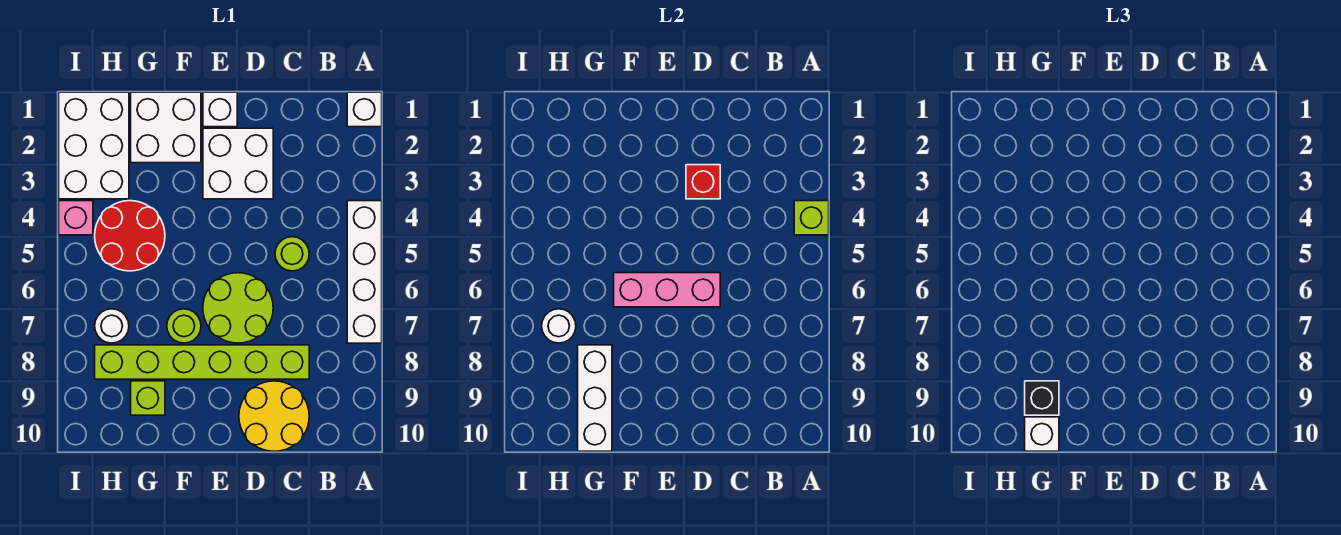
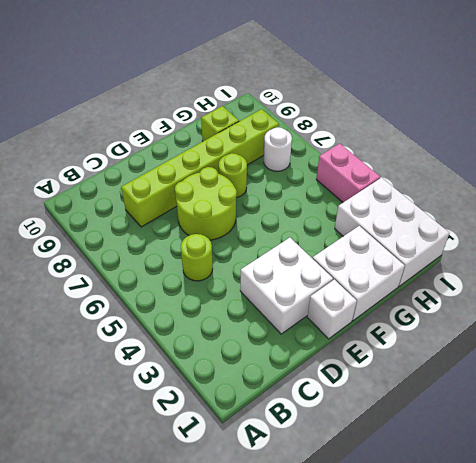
pink brick I4:I5 level 1 -> pink brick I4 level 1
none -> white brick A1 level 1
none -> white brick A4:A7 level 1
none -> yellow round brick C9:D10 level 1

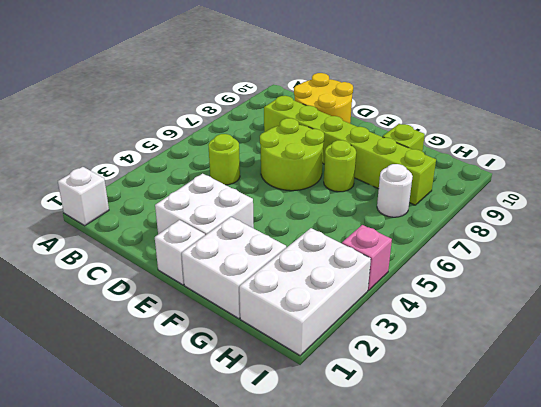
none -> white brick A4:A7 level 1
none -> red round brick G4:H5 level 1
none -> lime brick A4 level 2

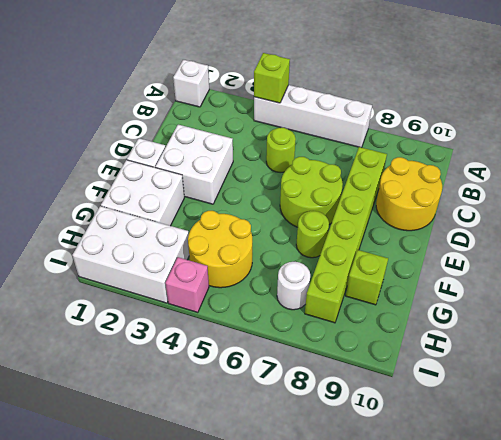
yellow round brick G4:H5 level 1 -> red round brick G4:H5 level 1
none -> red brick D3 level 2
none -> pink brick D6:F6 level 2
none -> white brick G8:G10 level 2

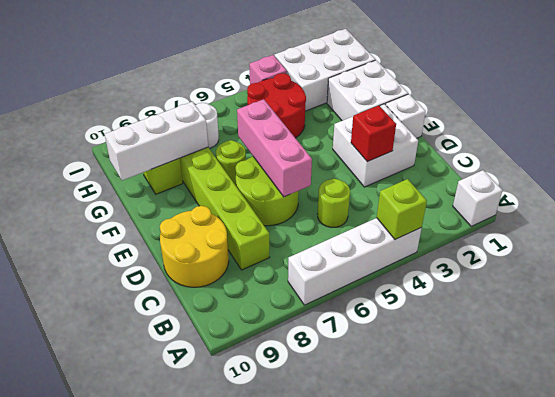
none -> white round brick H7 level 2
none -> black brick G9 level 3
none -> white brick G10 level 3

